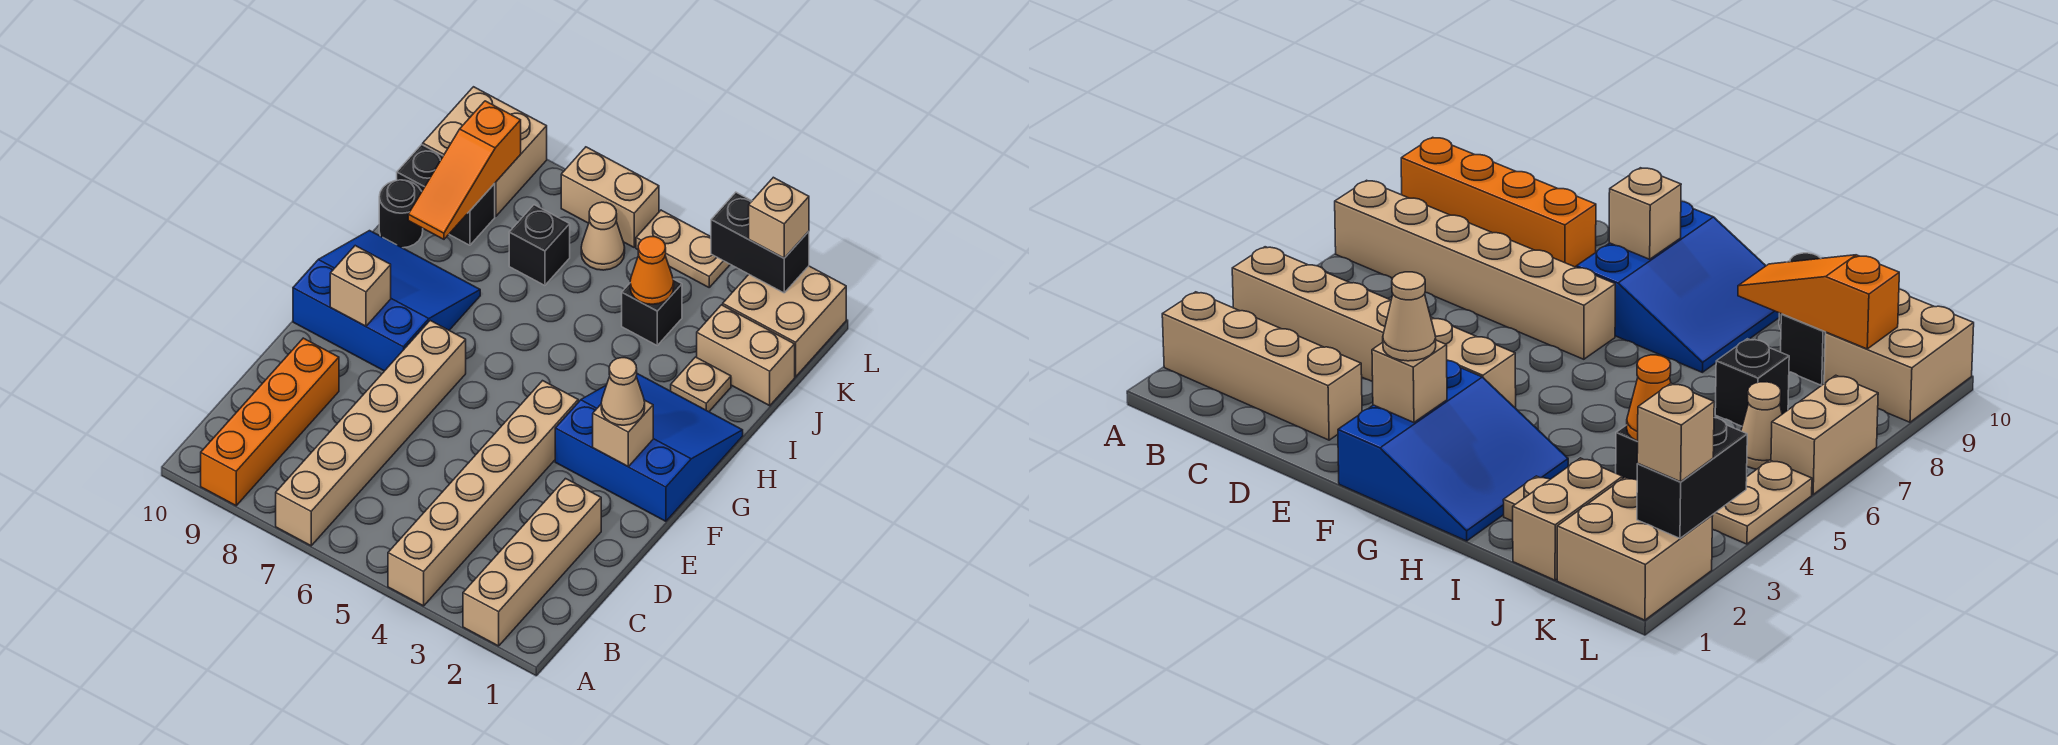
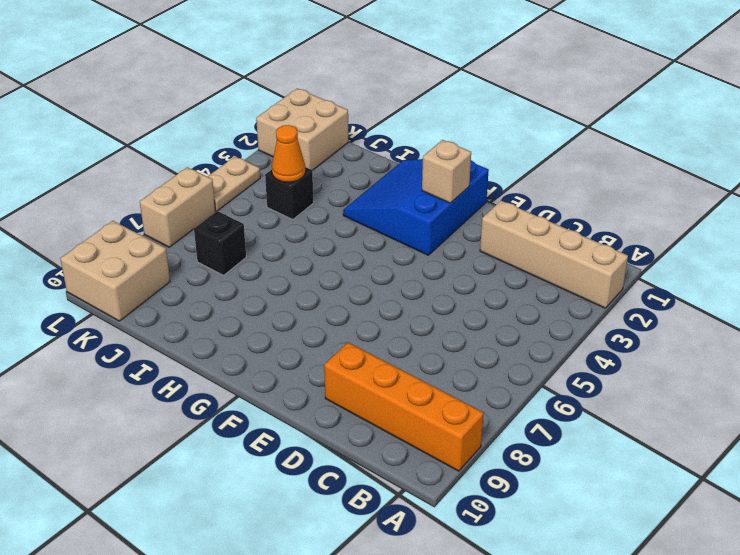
none -> tan brick A4:F4 level 1
none -> tan brick A7:F7 level 1
none -> blue slope F8:H10 level 1 top F

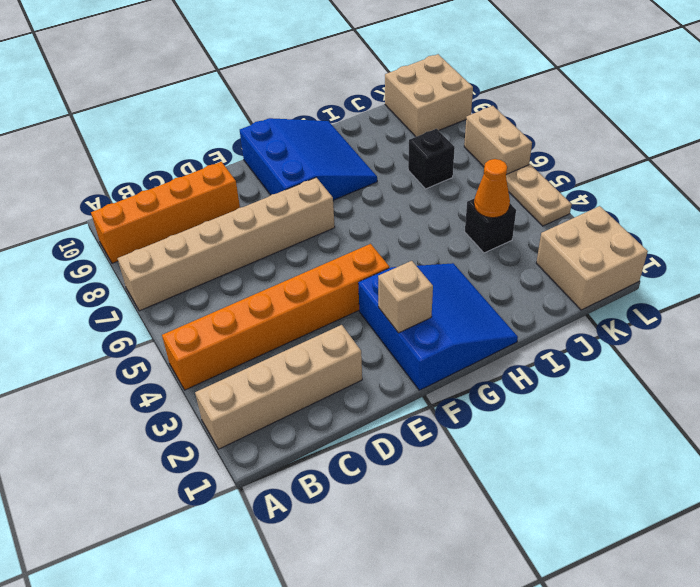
orange brick A4:F4 level 1 -> tan brick A4:F4 level 1
none -> tan plate I2 level 1
none -> black round brick I10 level 1
none -> tan brick J1:J2 level 1

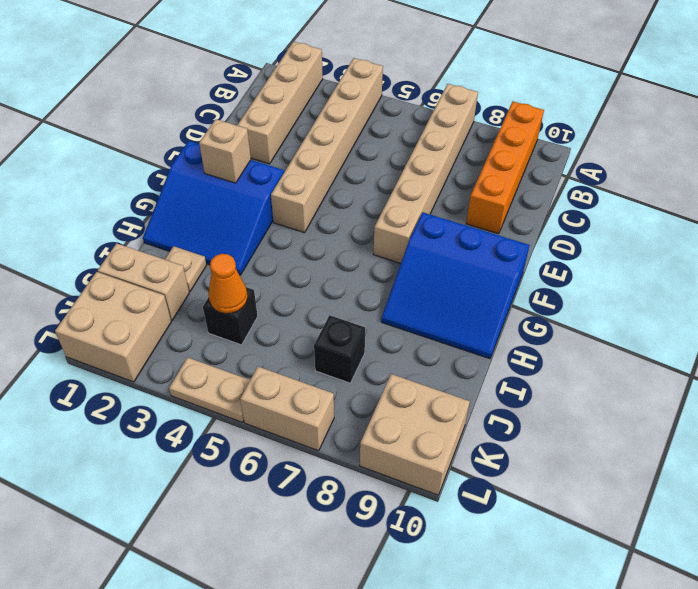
none -> black round brick I10 level 1
none -> black brick J9:J10 level 1
none -> tan cone K6 level 1

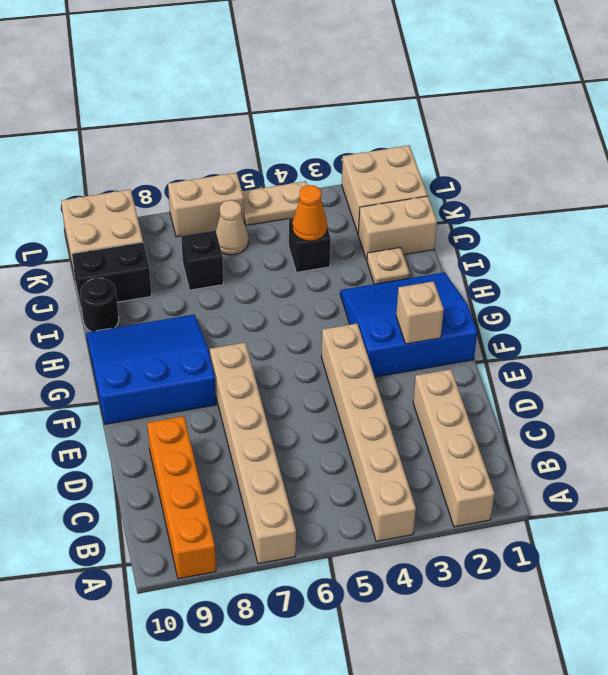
none -> tan brick F9 level 2
none -> orange slope I9:K9 level 2 top K
none -> black brick L2:L3 level 2

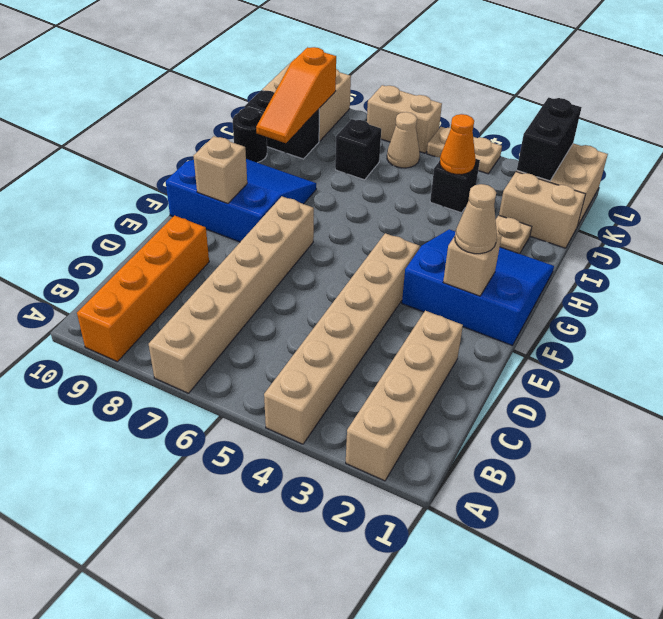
black brick K2:L2 level 2 -> black brick L2:L3 level 2
none -> tan brick L2 level 3

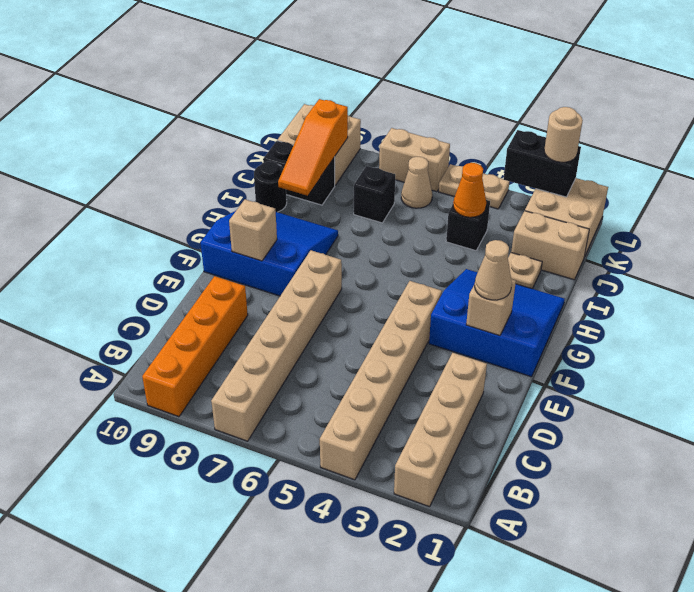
tan round brick L2 level 3 -> tan brick L2 level 3

